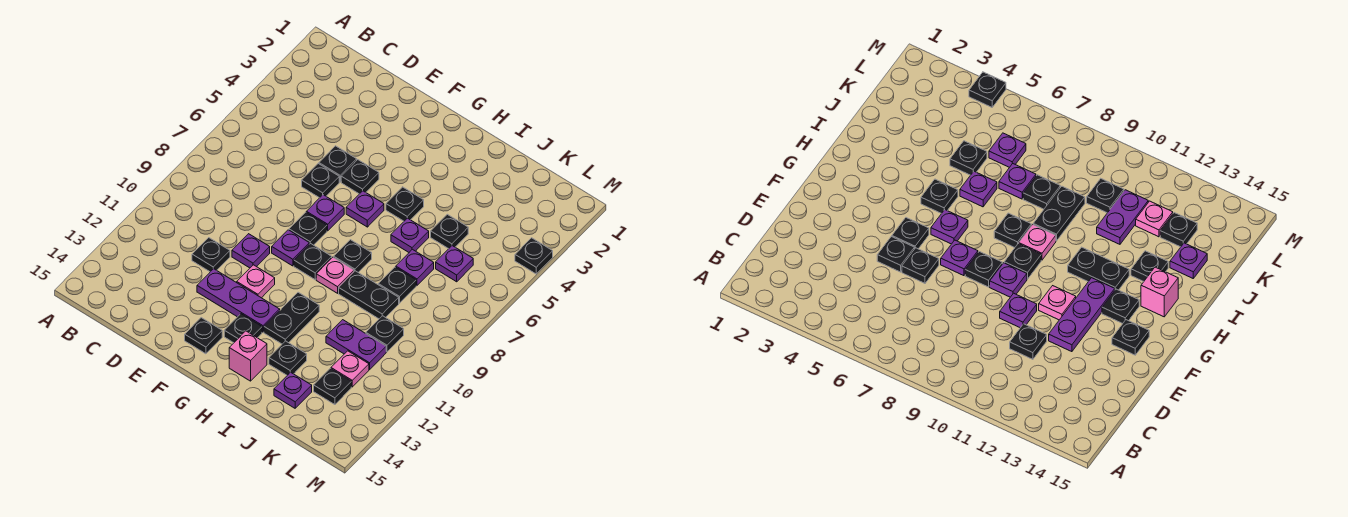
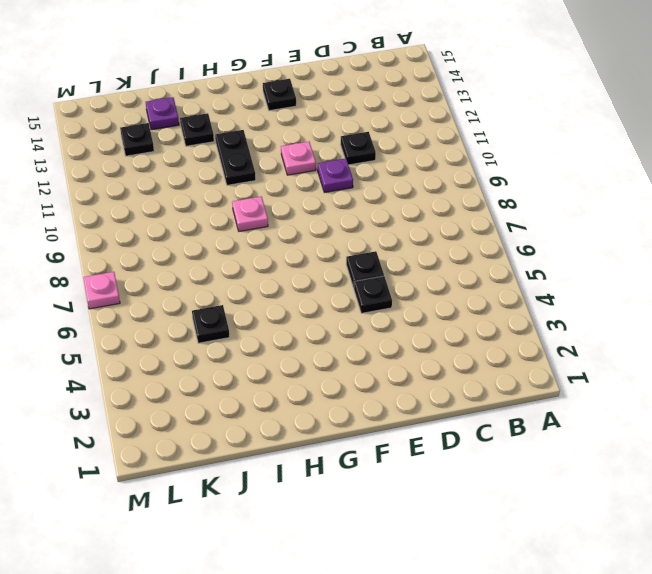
pink plate M7 level 1 -> pink plate K12 level 1
none -> purple plate E12:G12 level 1
none -> black plate F5 level 1
none -> purple plate F7 level 1
none -> black plate F8 level 1

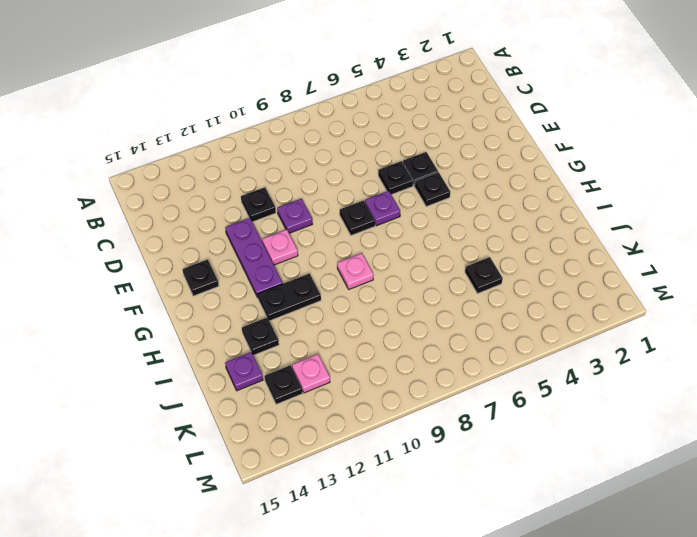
none -> purple plate F9 level 1
none -> purple plate G6 level 1
none -> black plate G9 level 1
none -> black plate G13 level 1

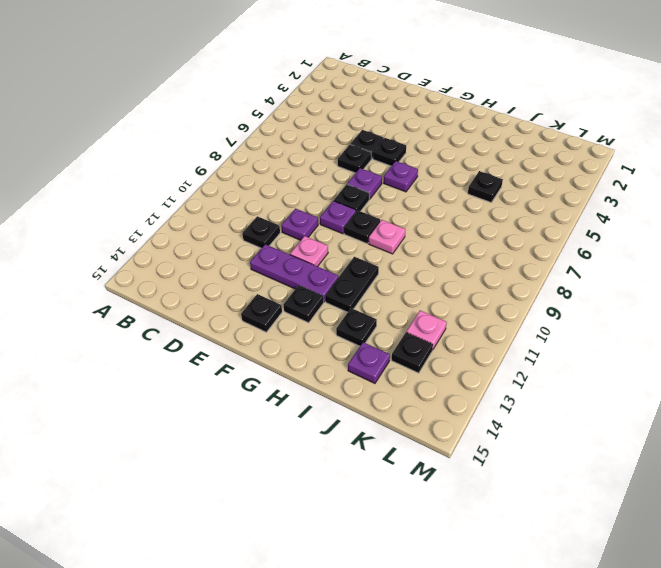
none -> black plate H5 level 1
none -> black plate H8 level 1
none -> pink brick H14 level 1
none -> purple plate I6 level 1

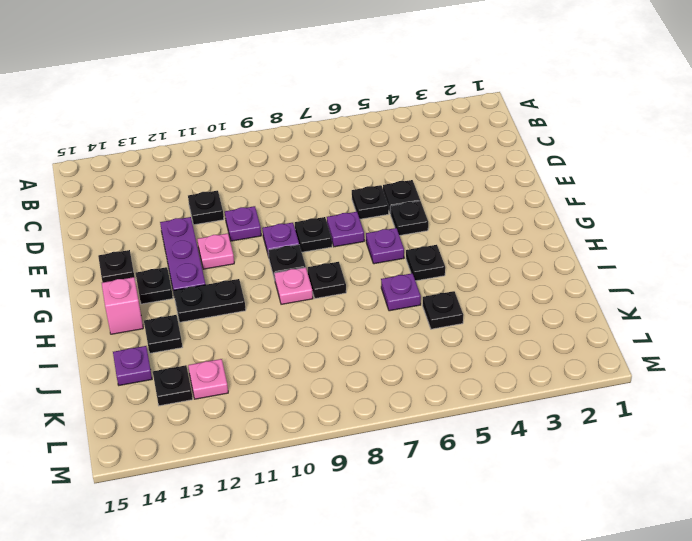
none -> black plate I9:J9 level 1
none -> purple plate J7 level 1
none -> black plate J8 level 1
none -> purple plate J11:K11 level 1

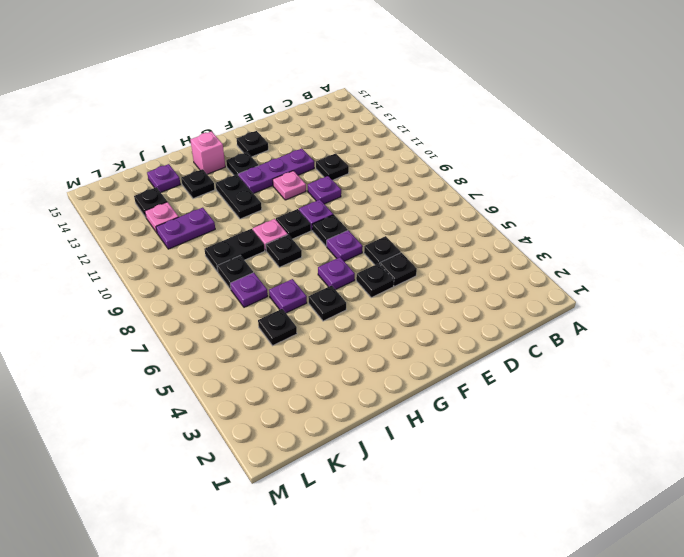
none -> purple plate K6 level 1
none -> black plate K10 level 1
none -> black plate M4 level 1

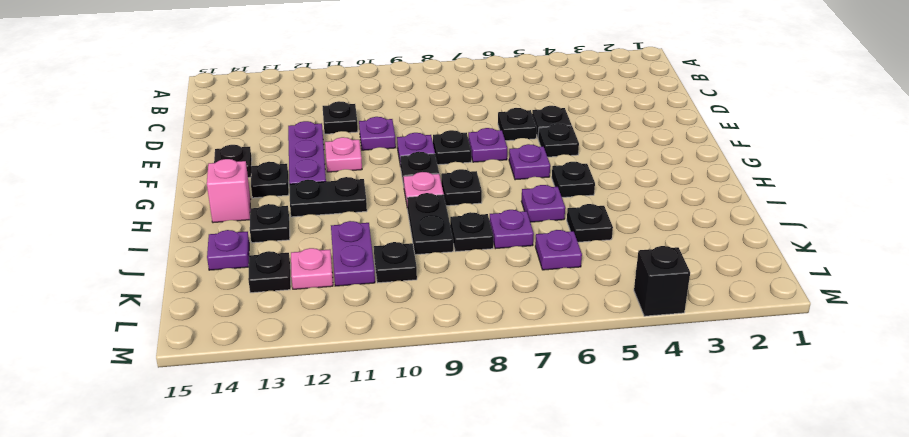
black brick M4 level 1 -> black plate M4 level 1

